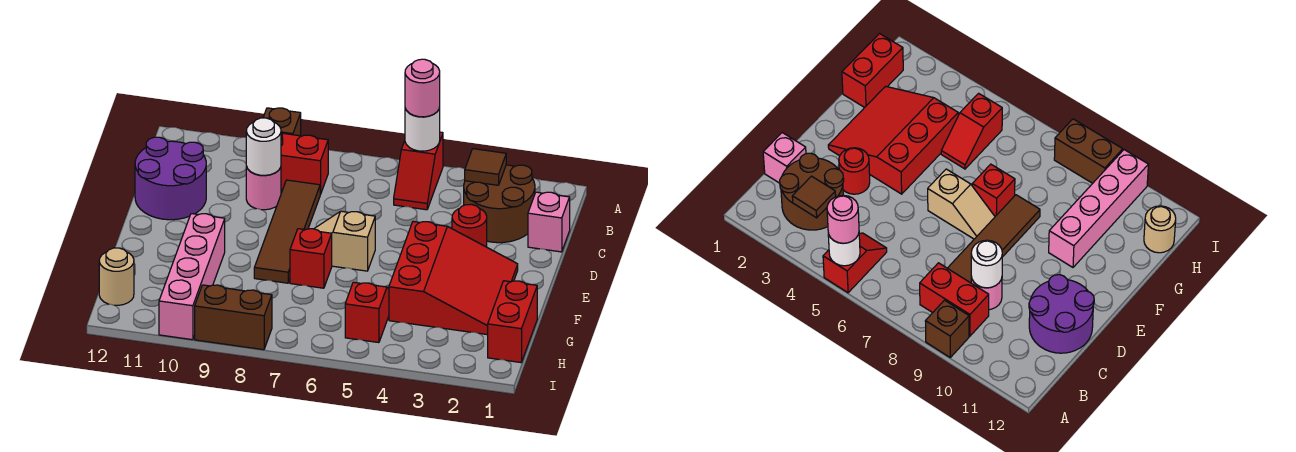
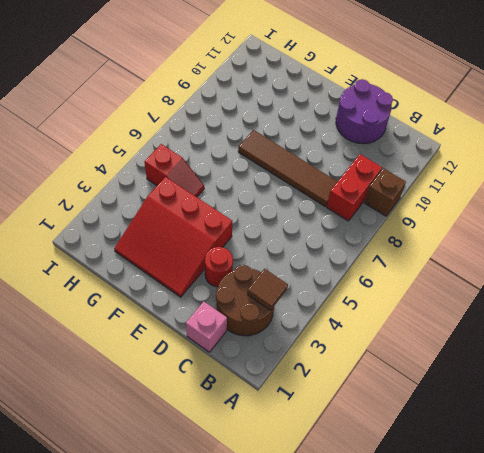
none -> red slope A5:B5 level 1 top A
none -> pink round brick C9 level 1
none -> tan slope E6:E7 level 1 top 6

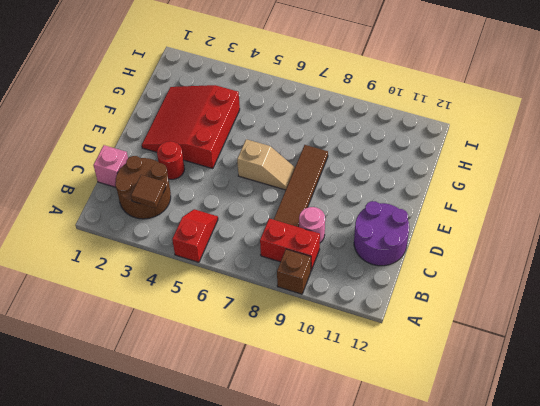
none -> red brick F7 level 1
none -> pink brick F10:I10 level 1
none -> red brick G1:H1 level 1

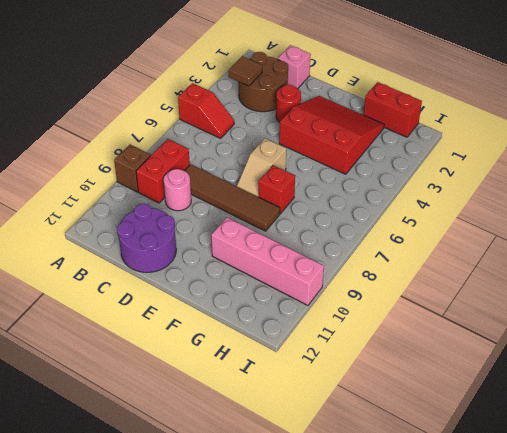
none -> red slope G5:H5 level 1 top H
none -> tan round brick H12 level 1
none -> brown brick I8:I9 level 1

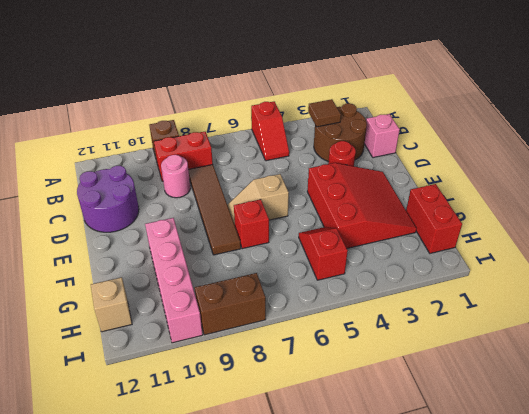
tan brick H12 level 1 -> tan round brick H12 level 1
none -> white round brick A5 level 2
none -> white round brick C9 level 2
none -> pink round brick A5 level 3

